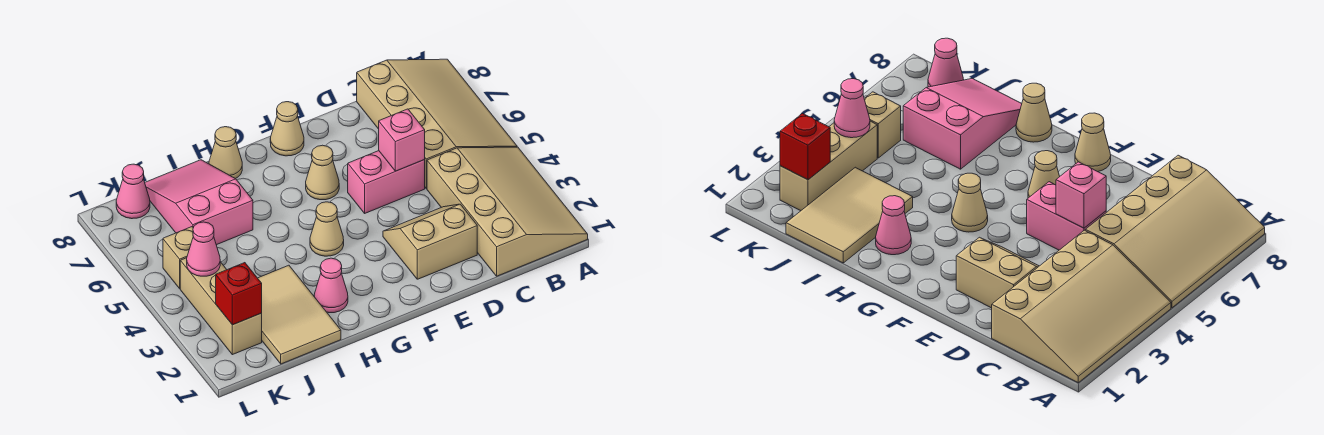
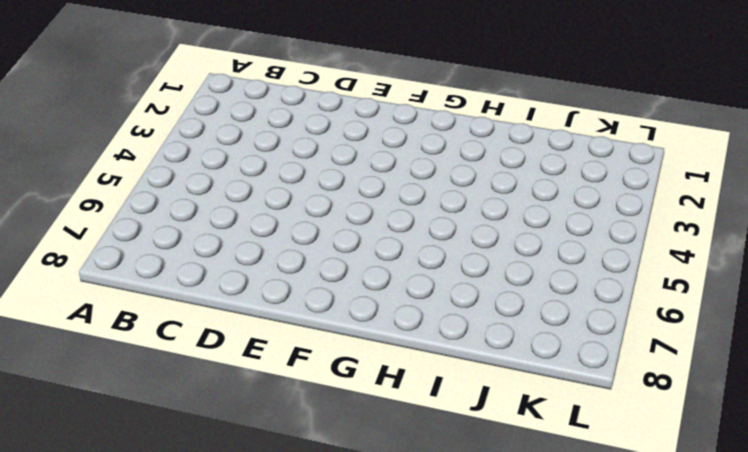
none -> tan slope A1:C4 level 1 top C
none -> tan slope A5:C8 level 1 top C
none -> tan slope D2:E3 level 1 top 2

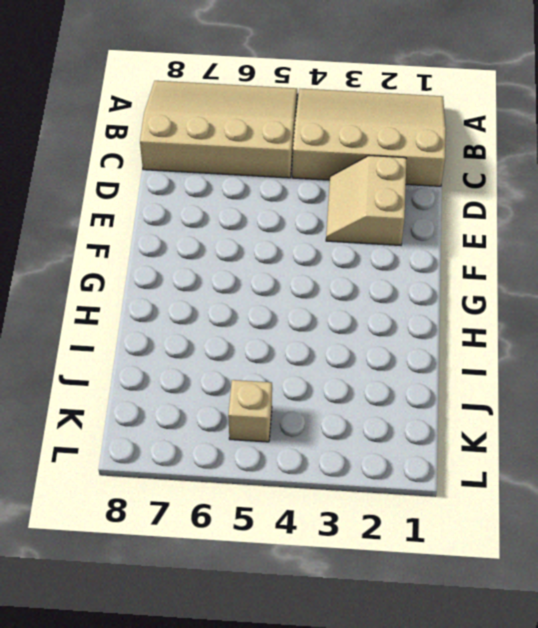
none -> pink brick D5:E5 level 1
none -> tan cone F6 level 1
none -> tan cone F8 level 1

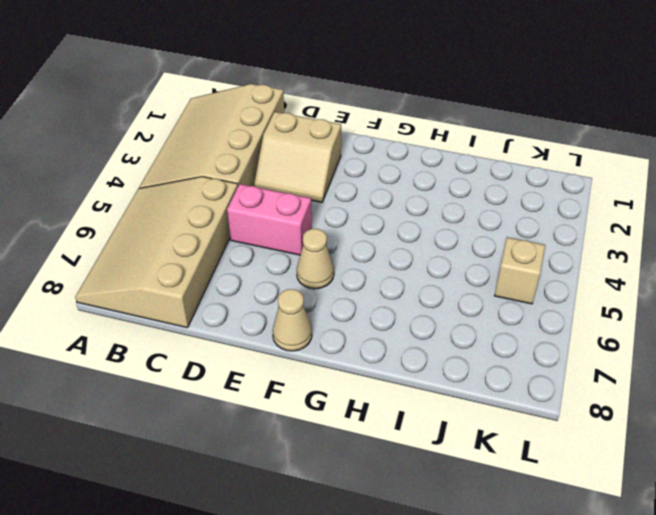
none -> tan cone G4 level 1
none -> pink cone H2 level 1
none -> tan cone H8 level 1

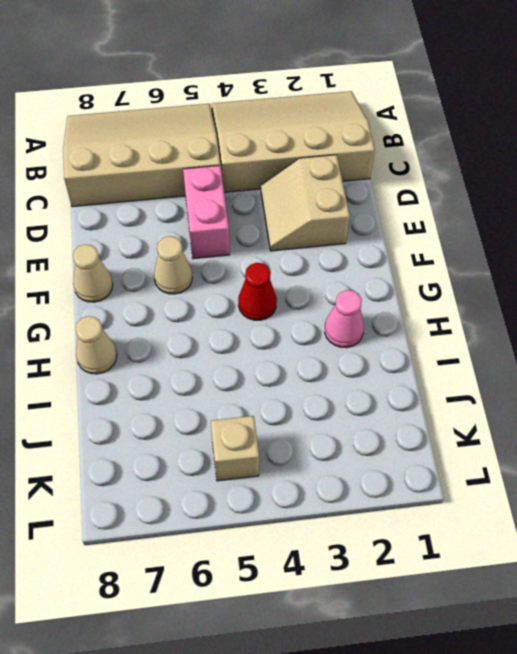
red cone G4 level 1 -> tan cone G4 level 1
none -> tan tile I1:J3 level 1
none -> pink slope I6:J8 level 1 top 6
none -> tan brick K2:K4 level 1

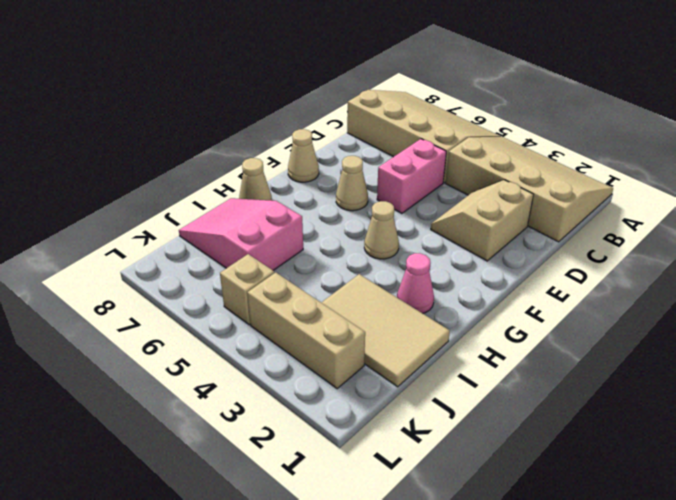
none -> pink cone K8 level 1
none -> pink brick D5 level 2
none -> red brick K2 level 2

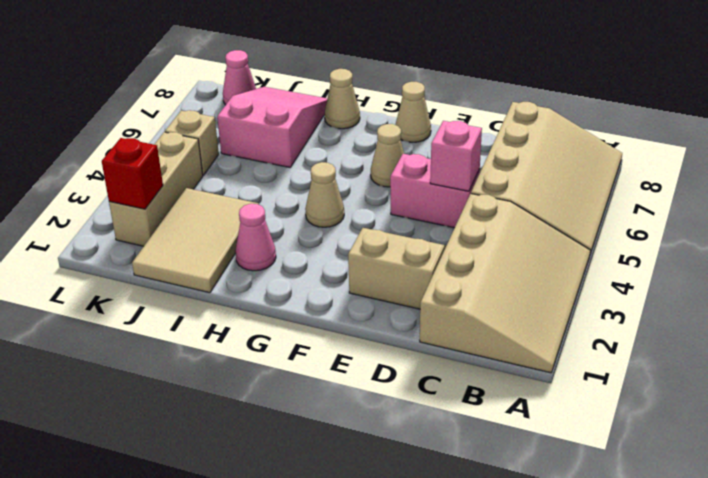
none -> pink cone K4 level 2

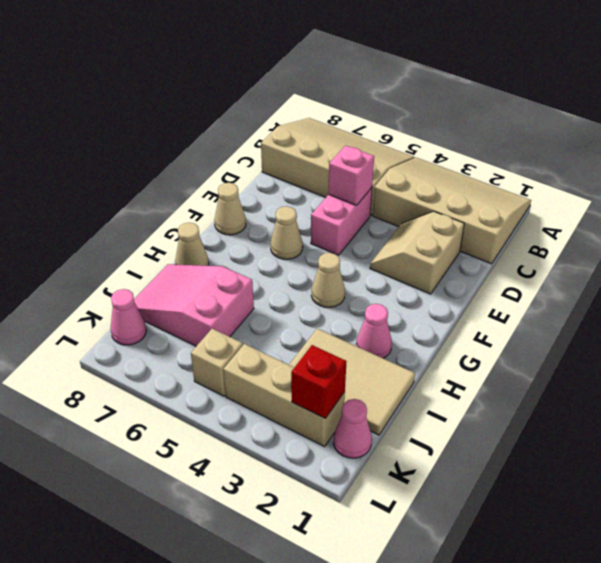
pink cone K1 level 1 -> pink cone K4 level 2

